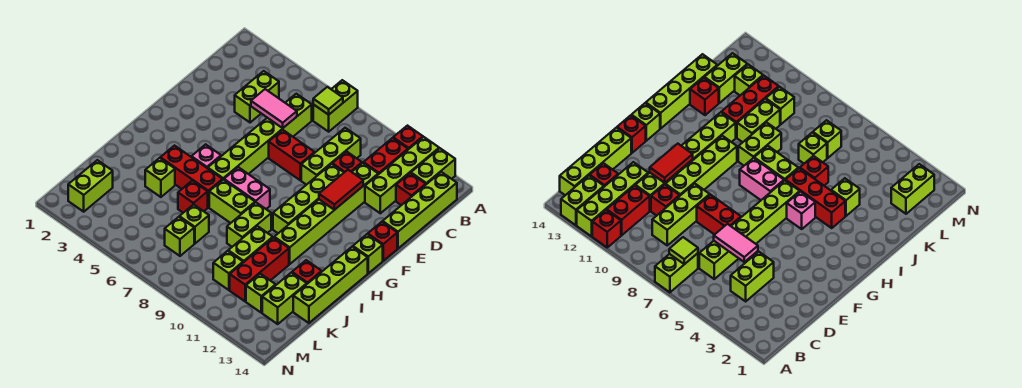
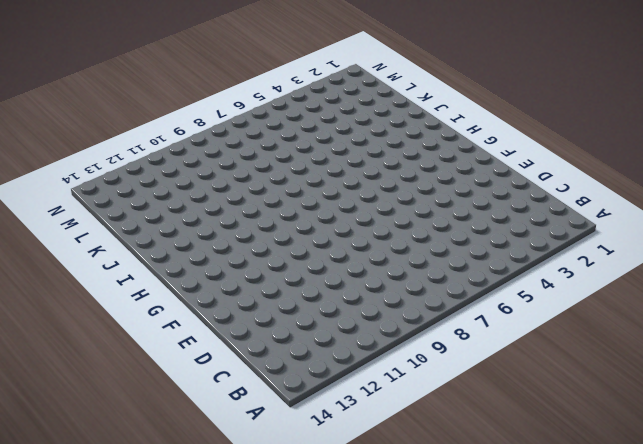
none -> lime brick A7:B7 level 1
none -> red brick A11 level 1
none -> lime brick A12:D12 level 1
none -> lime brick A13:B13 level 1

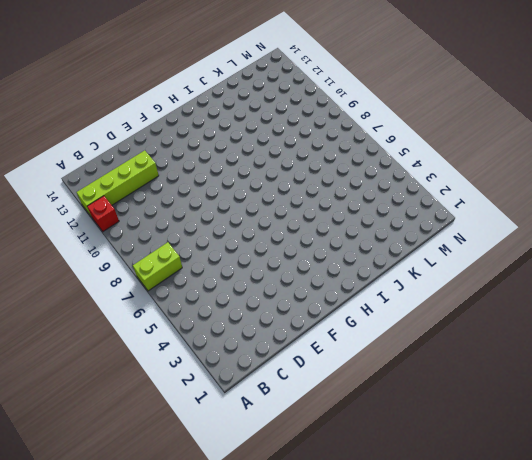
none -> lime brick A13:B13 level 1
none -> red brick B11:C11 level 1
none -> lime brick B14:E14 level 1
none -> lime brick C4:D4 level 1

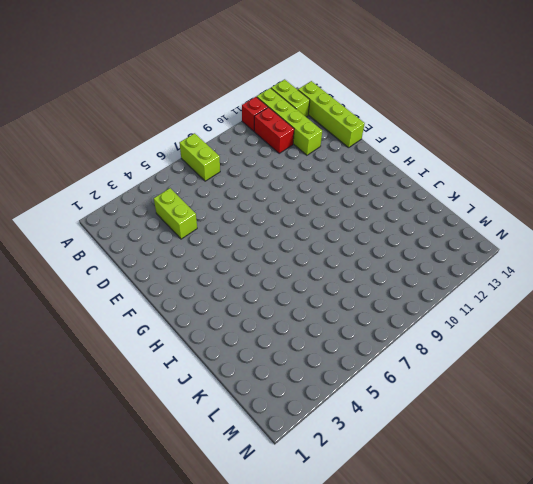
none -> lime brick C6:H6 level 1
none -> lime brick C9:E9 level 1
none -> red brick C13 level 1
none -> red brick D10 level 1

